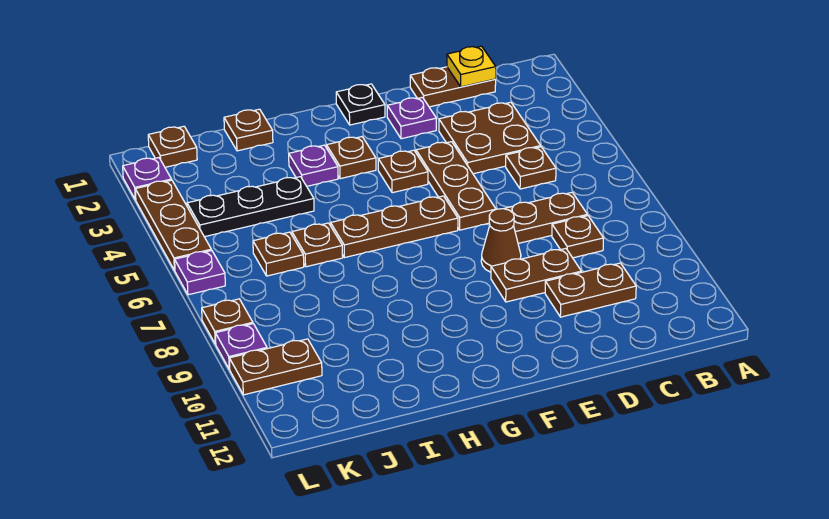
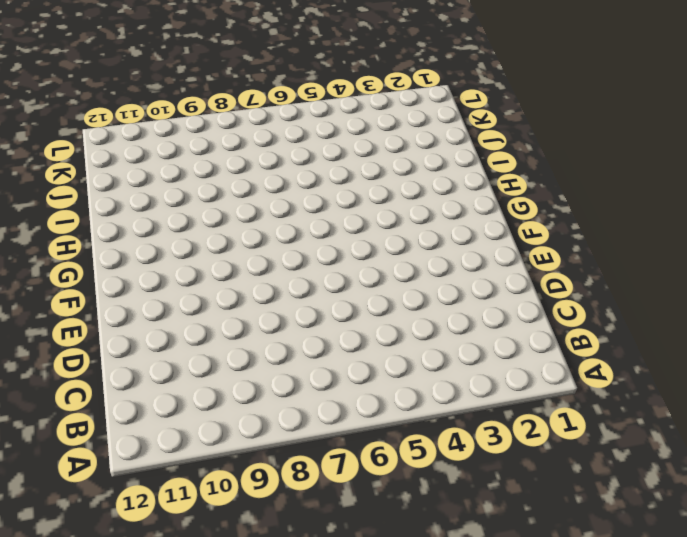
none -> brown plate C1:D1 level 1
none -> brown plate C3:D4 level 1
none -> brown plate C5 level 1

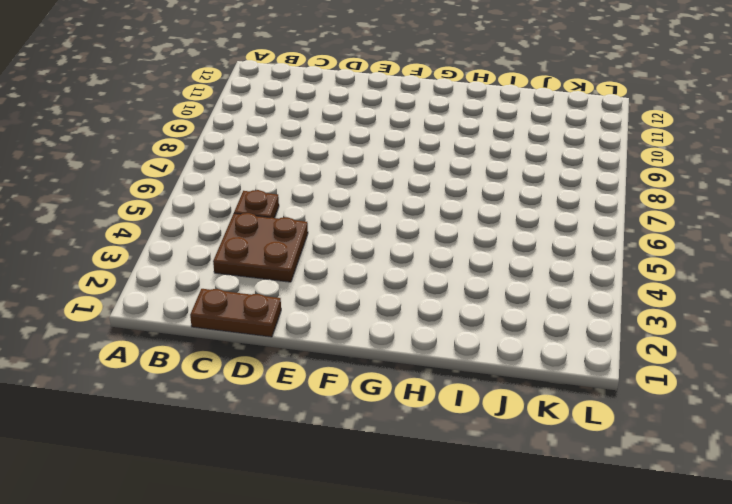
none -> brown plate C7:D7 level 1
none -> brown plate C8 level 1
none -> brown plate C10:D10 level 1

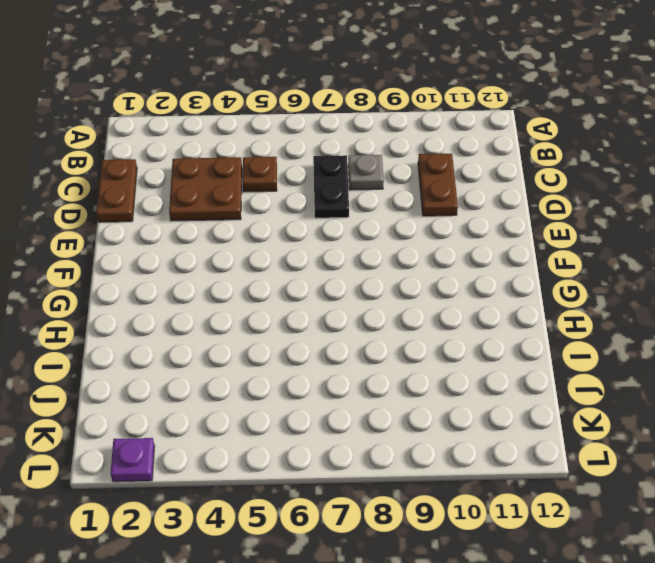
black plate C7:D7 level 1 -> brown plate C7:D7 level 1
grey plate C8 level 1 -> brown plate C8 level 1
none -> brown plate D9:E9 level 1
none -> purple plate E2 level 1
none -> brown plate E4:E6 level 1

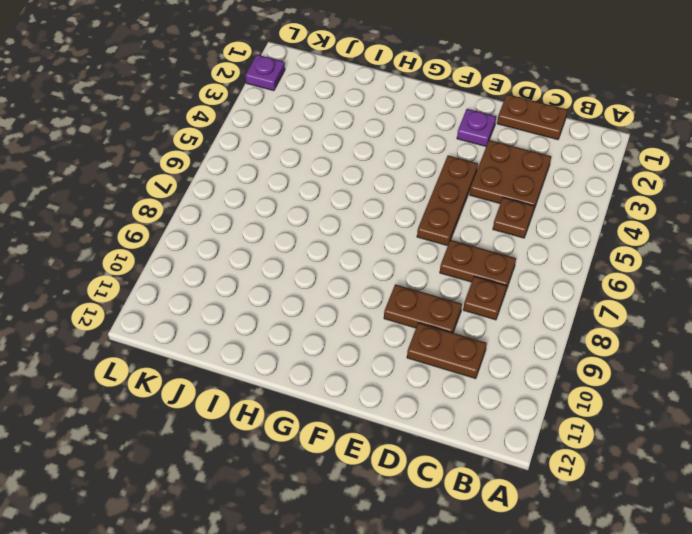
none -> brown cone E8 level 1
none -> black plate F1 level 1
none -> brown plate F4 level 1

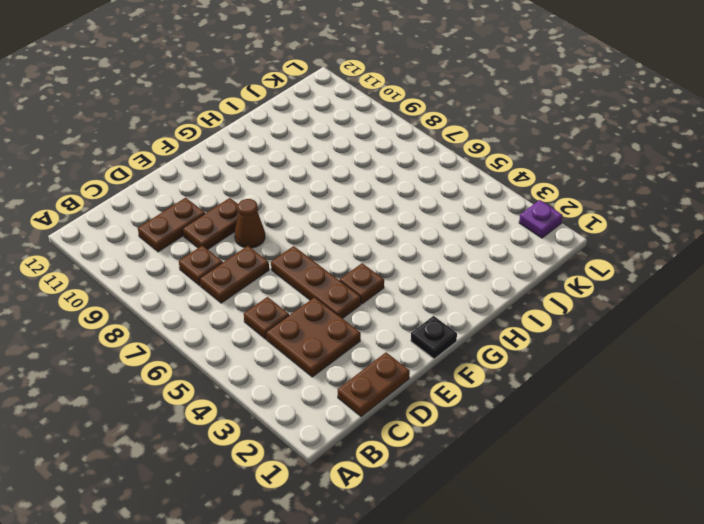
none -> purple plate E2 level 1
none -> brown plate F6:H6 level 1
none -> brown plate G3 level 1

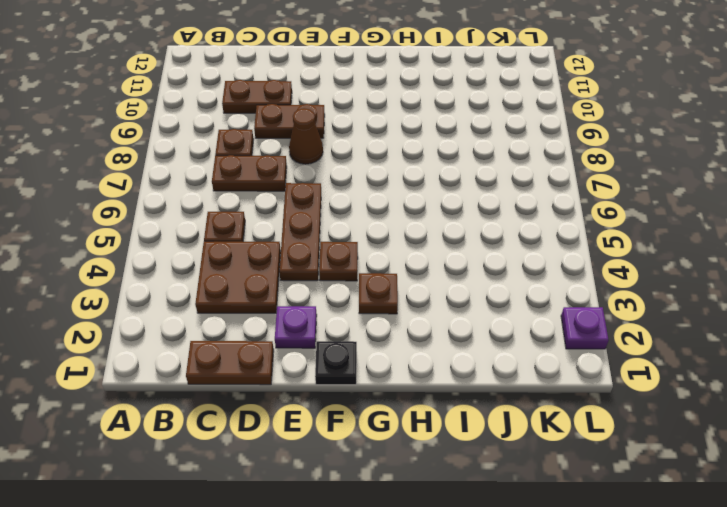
none -> brown plate F6:H6 level 1
none -> purple plate H3 level 1
none -> brown plate I1 level 1

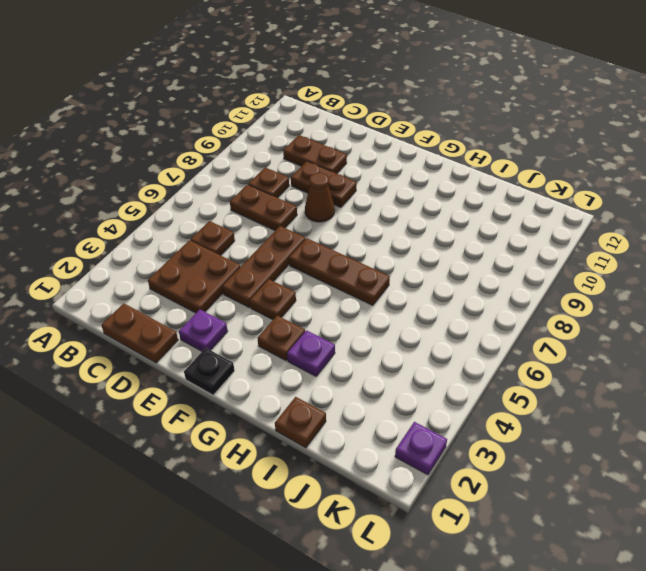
none -> black plate I4:K4 level 1
none -> brown plate I6 level 1
none -> brown plate J6 level 1

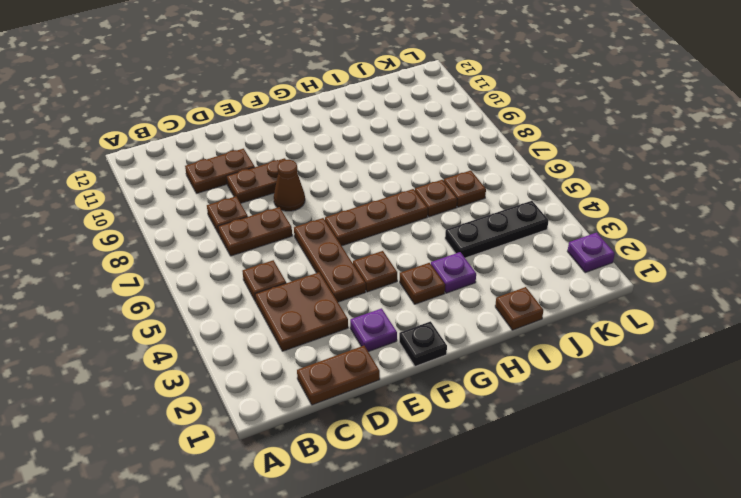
none -> brown plate K1 level 1
none -> brown plate K10:L10 level 1
none -> brown plate L3:L5 level 1

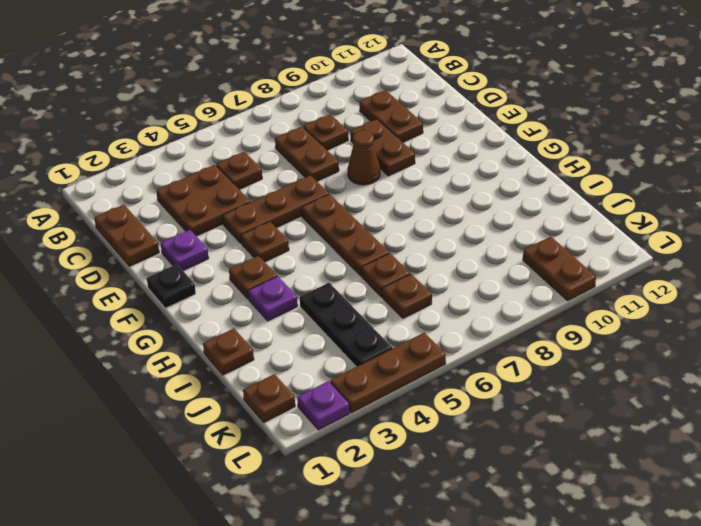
none -> purple plate L6 level 1
none -> brown plate L8 level 1
none -> purple plate L9 level 1

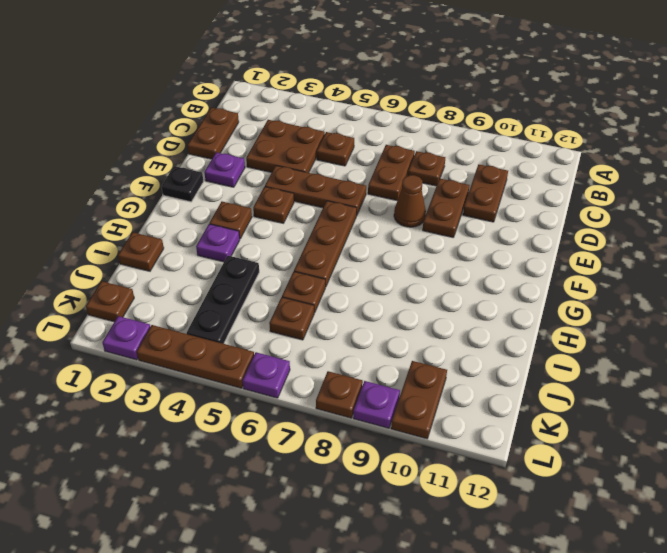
none -> yellow plate C1 level 2

